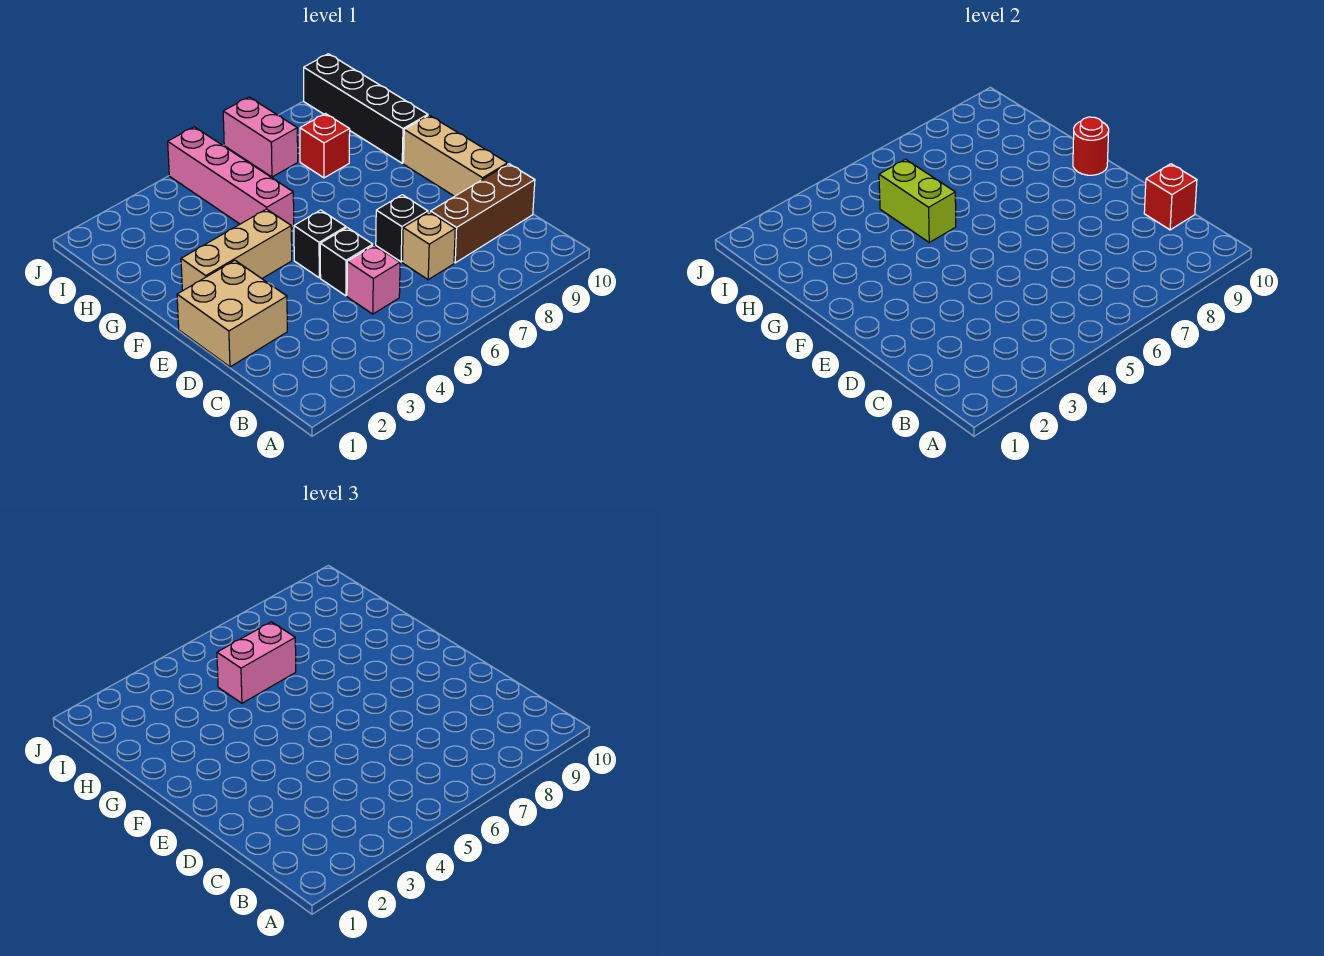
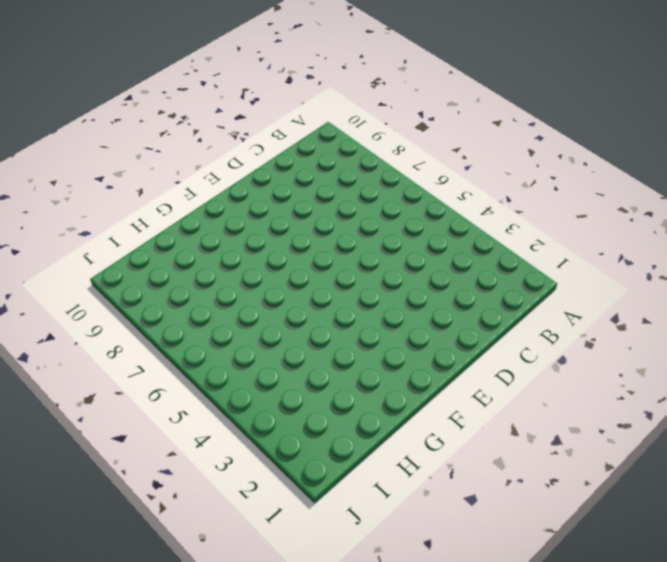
none -> pink brick C5 level 1
none -> tan brick C7 level 1
none -> brown brick C8:C10 level 1

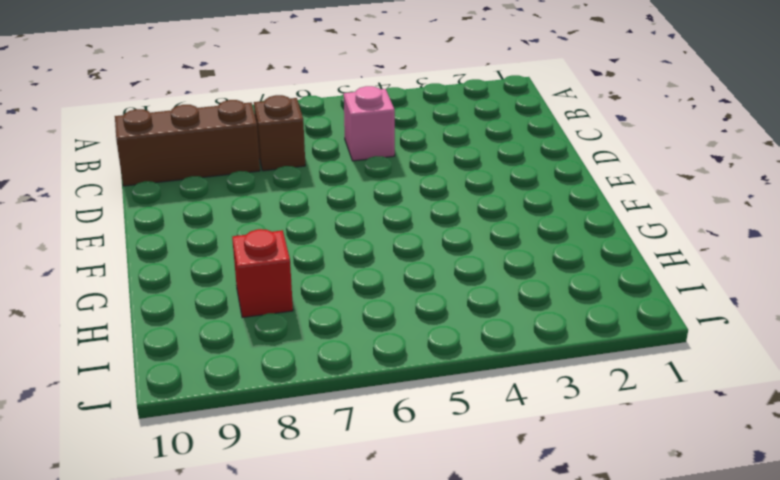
brown brick C7 level 1 -> tan brick C7 level 1
none -> tan brick D1:E2 level 1
none -> black brick D5 level 1
none -> black brick D7 level 1

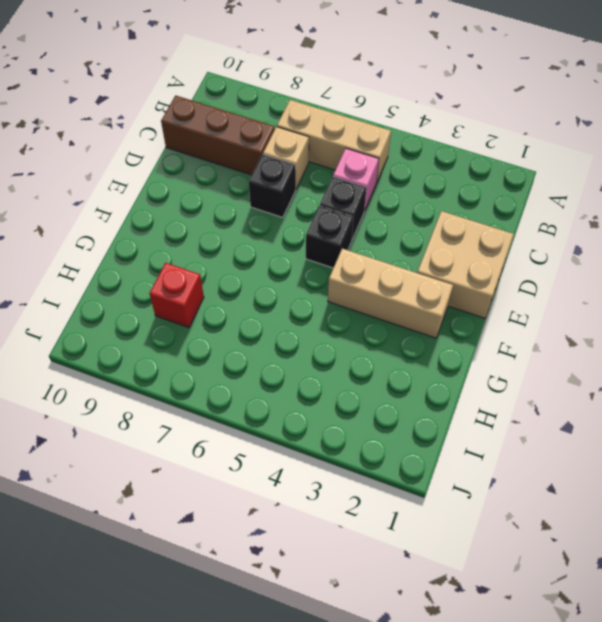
tan brick B5:B7 level 1 -> tan brick D10:F10 level 1
none -> pink brick G5:J5 level 1
none -> black brick G10:J10 level 1
none -> pink brick I7:J7 level 1

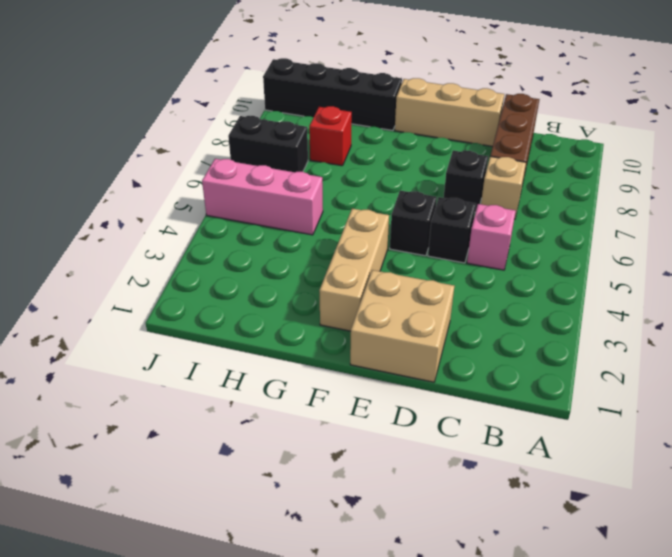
pink brick H5:J5 level 1 -> pink brick G5:J5 level 1
black brick I7:J7 level 1 -> pink brick I7:J7 level 1
none -> red brick C10 level 2
none -> red round brick F10 level 2
none -> lime brick G5:H5 level 2

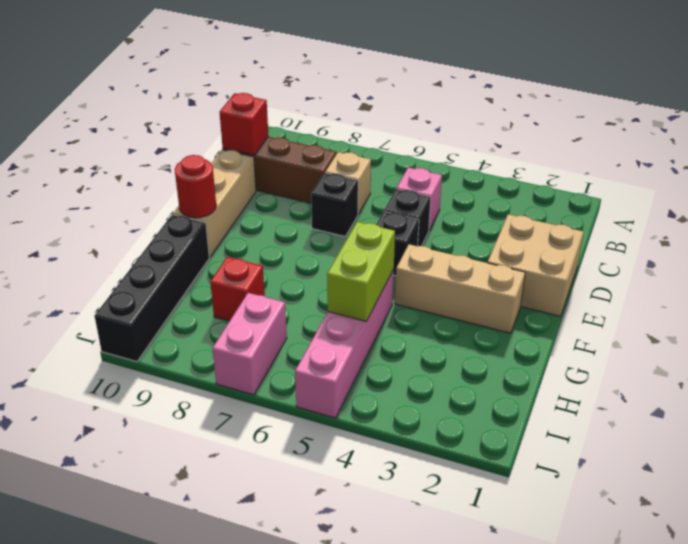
none -> pink brick H5:H6 level 3

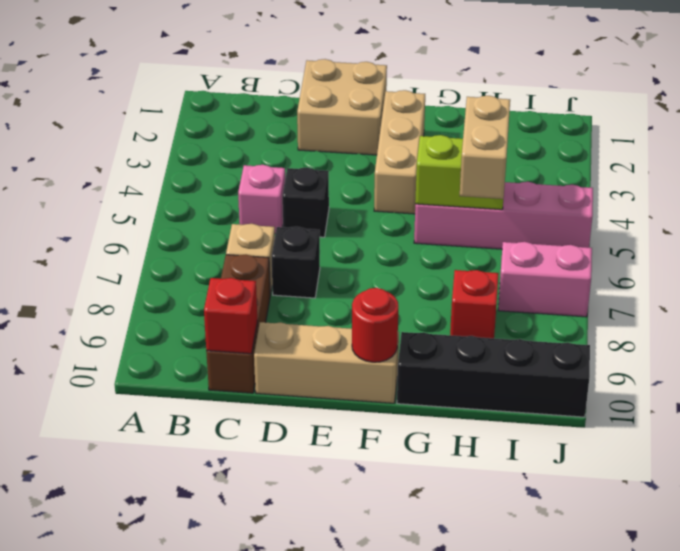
tan brick H5:H6 level 3 -> pink brick H5:H6 level 3
none -> black brick E5 level 1

